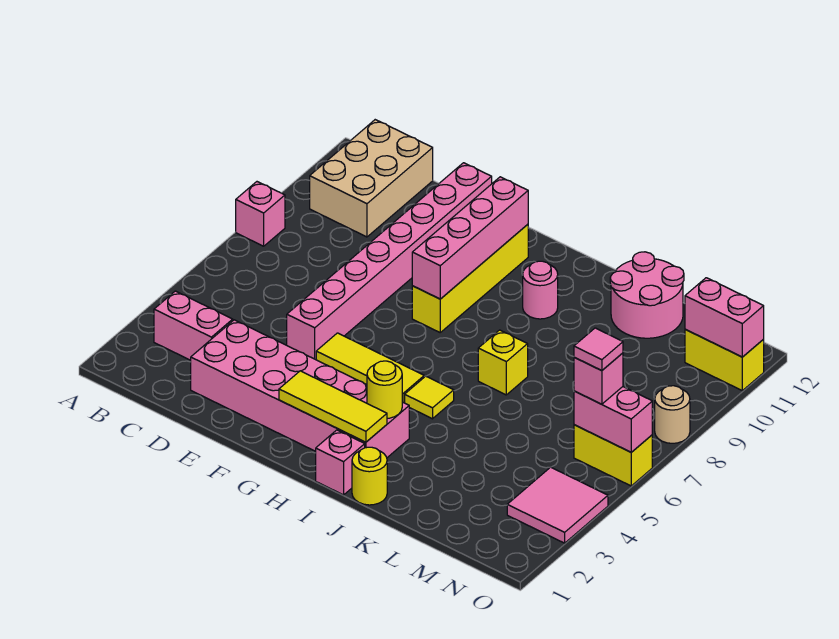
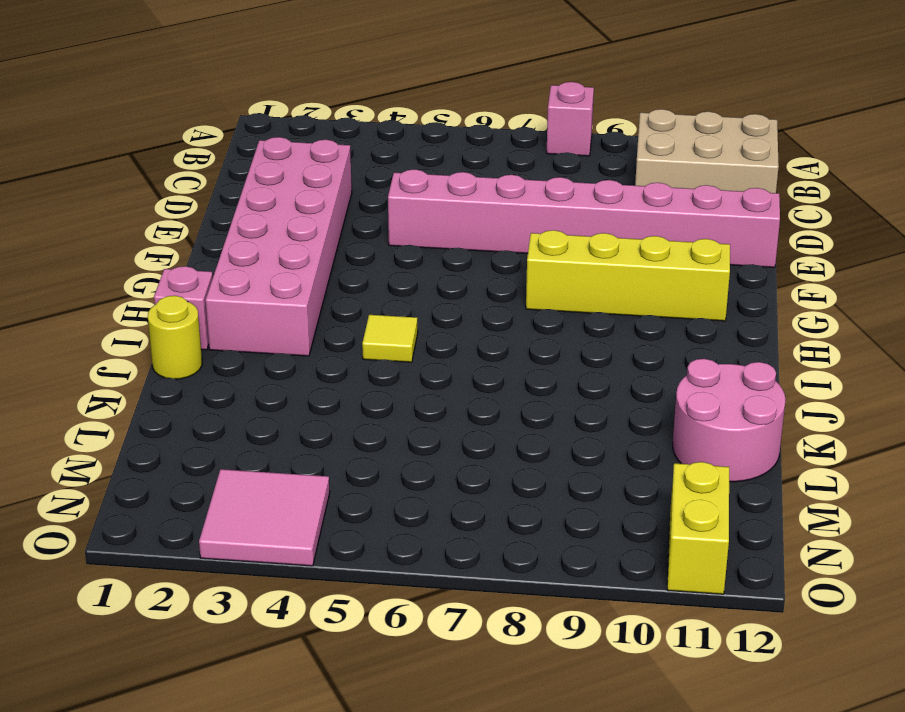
none -> pink brick B3:C3 level 1
none -> yellow tile F5:H5 level 1
none -> pink round brick I10 level 1

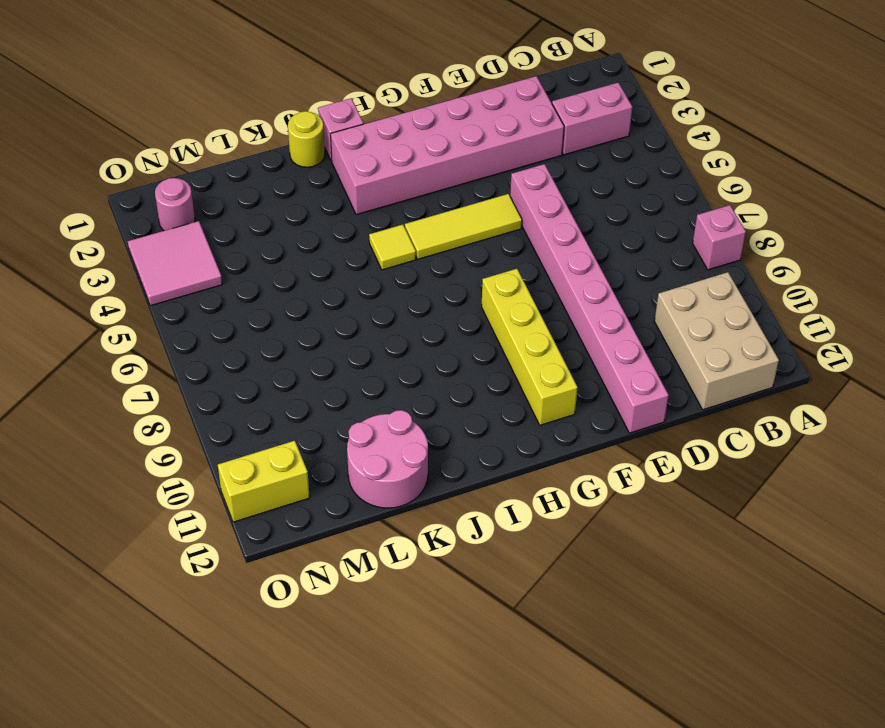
pink round brick N2 level 1 -> pink round brick I10 level 1
none -> yellow brick J7 level 1
none -> yellow brick N6:O6 level 1
none -> tan round brick O8 level 1

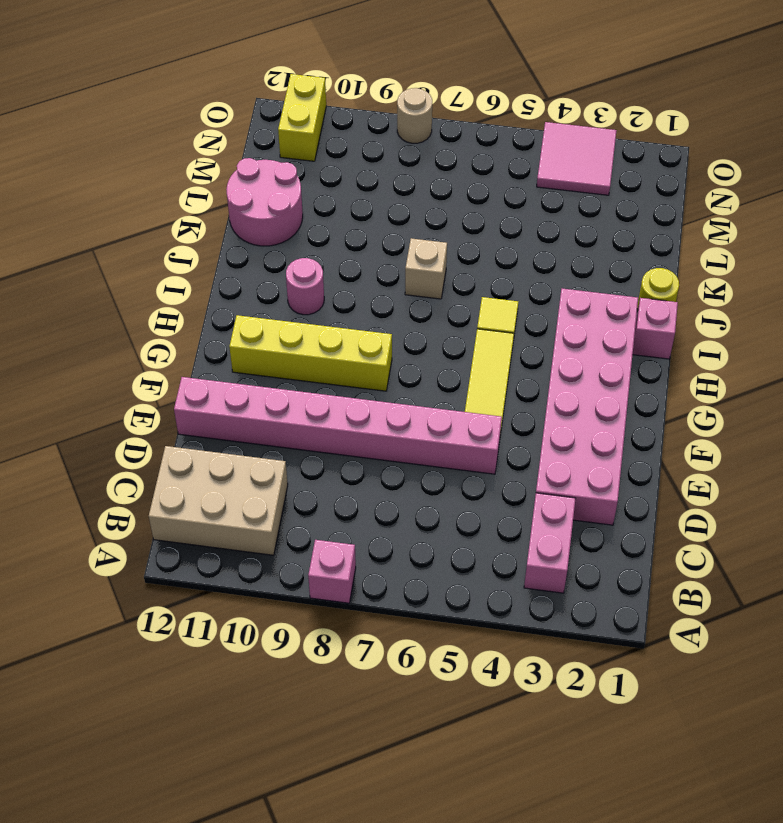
tan brick J7 level 1 -> yellow brick J7 level 1
none -> yellow brick N6:O6 level 1
none -> yellow tile G2:I2 level 2
none -> pink brick G8:G11 level 2

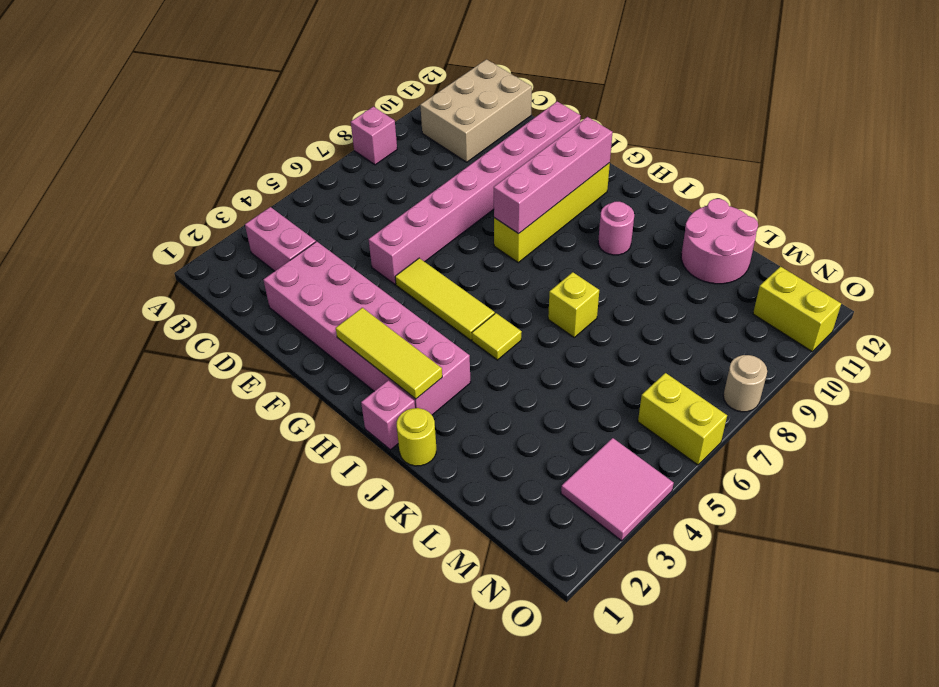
none -> yellow round brick I3 level 2
none -> pink brick N6:O6 level 2
none -> pink brick N11:O11 level 2

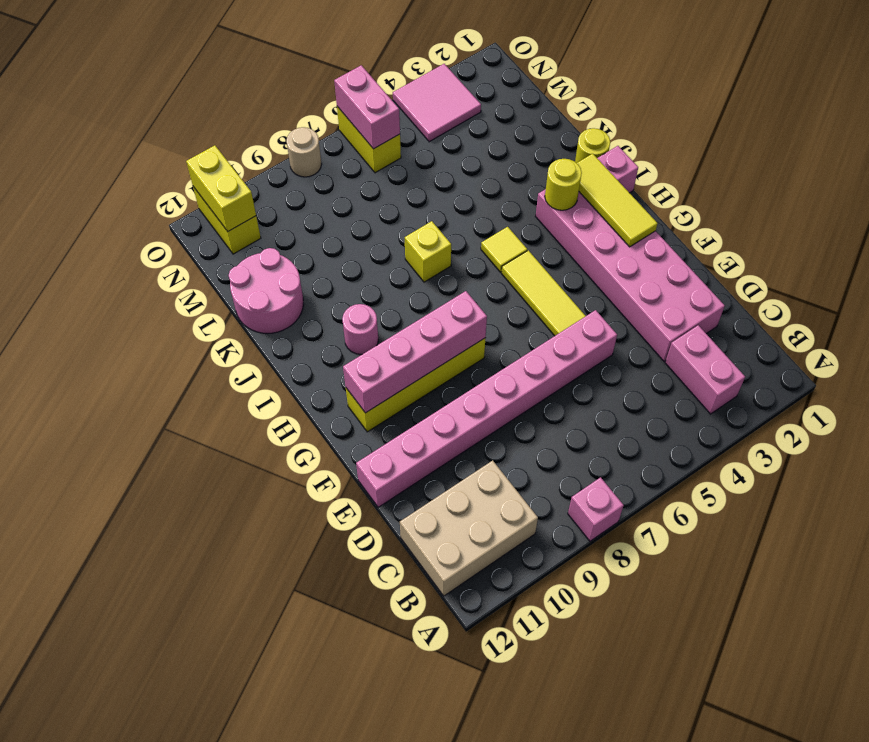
yellow brick N11:O11 level 2 -> pink brick N11:O11 level 2
none -> pink brick N6 level 3
none -> pink tile N6 level 4

